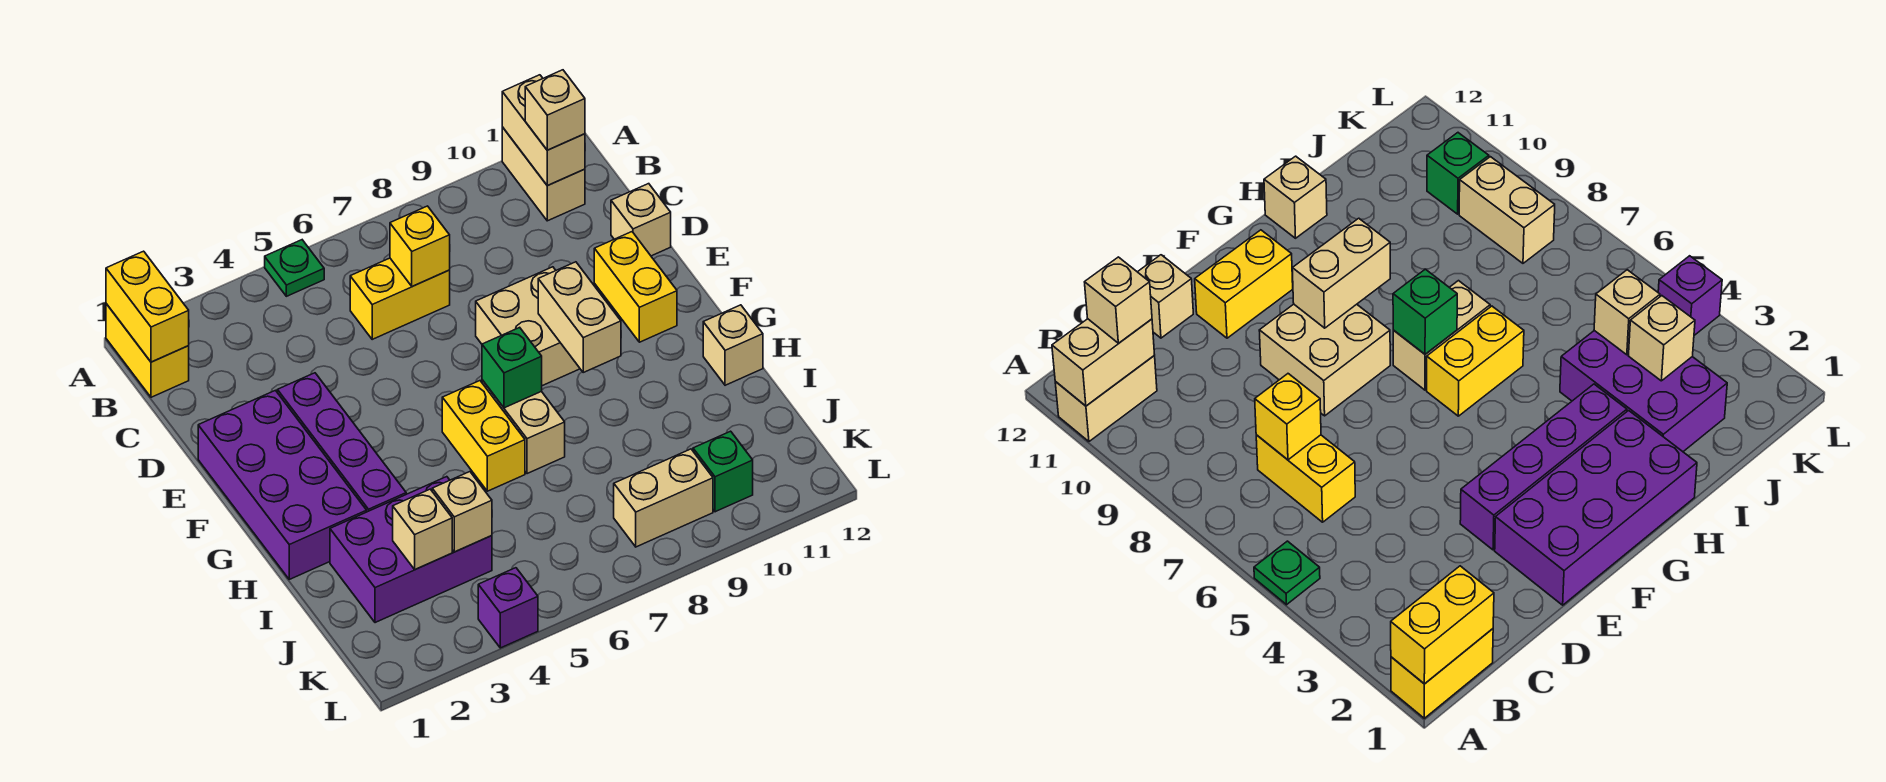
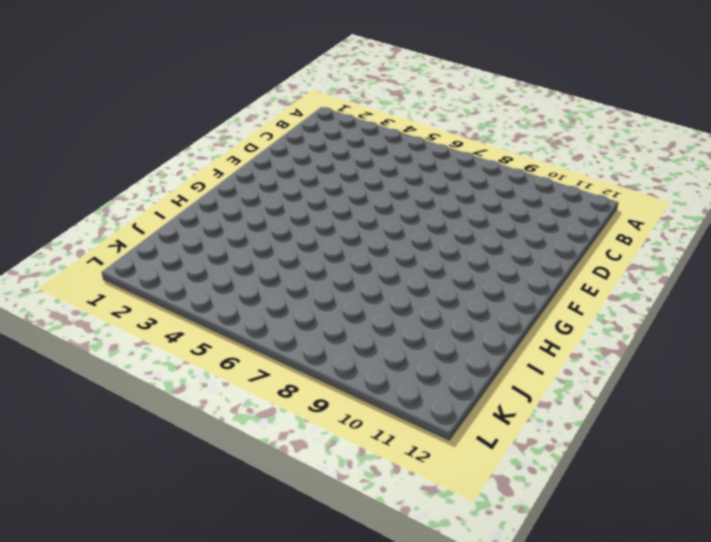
none -> yellow brick A1:B1 level 1
none -> green plate A5 level 1
none -> tan brick A11:B11 level 1

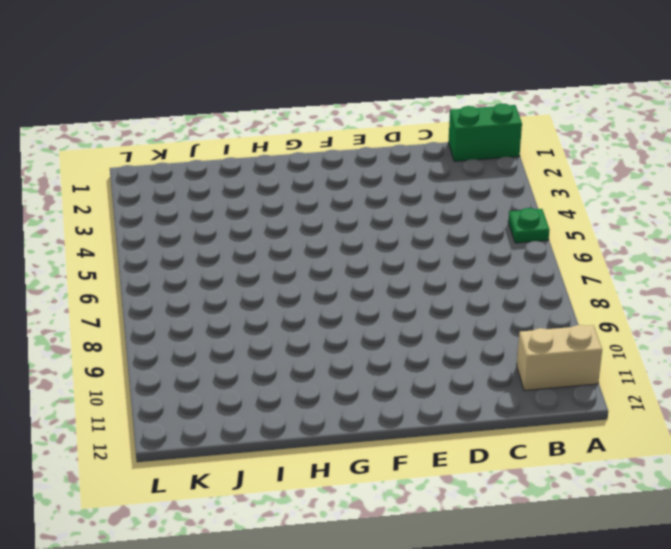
green brick A1:B1 level 1 -> yellow brick A1:B1 level 1
none -> yellow brick C6:C7 level 1
none -> tan brick D12 level 1
none -> purple brick E1:H2 level 1

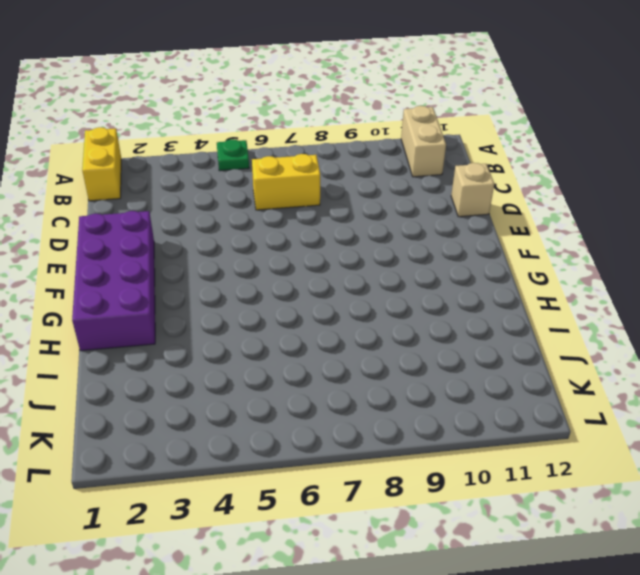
none -> purple brick E3:H3 level 1
none -> tan brick E8:F9 level 1
none -> yellow brick E11:F11 level 1

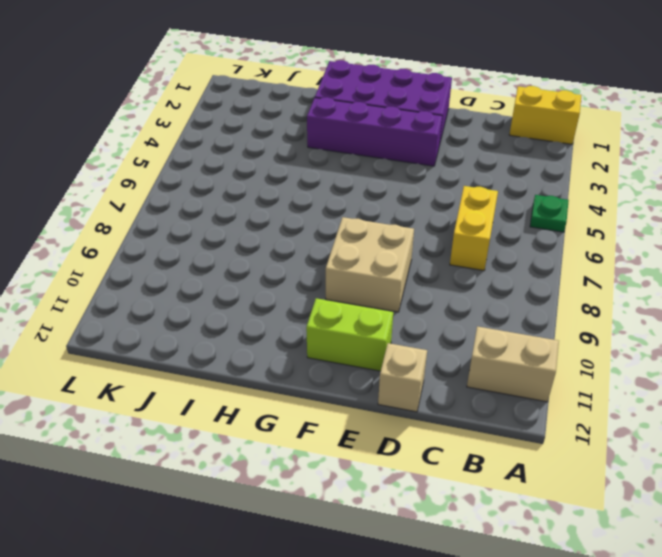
lime brick E11:F11 level 1 -> yellow brick E11:F11 level 1
none -> yellow brick G6:H6 level 1
none -> tan brick G7:H7 level 1
none -> tan brick H12 level 1

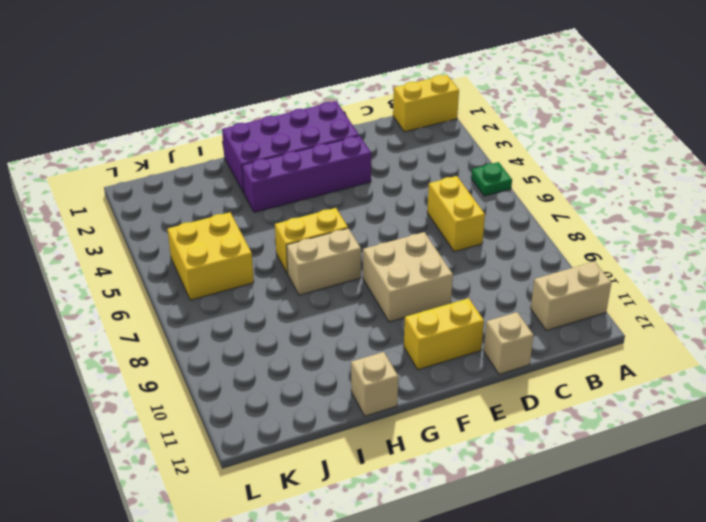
yellow brick J5:K6 level 1 -> none
none -> purple brick I2:J4 level 1
none -> tan brick K8:K9 level 1
none -> green brick K10 level 1

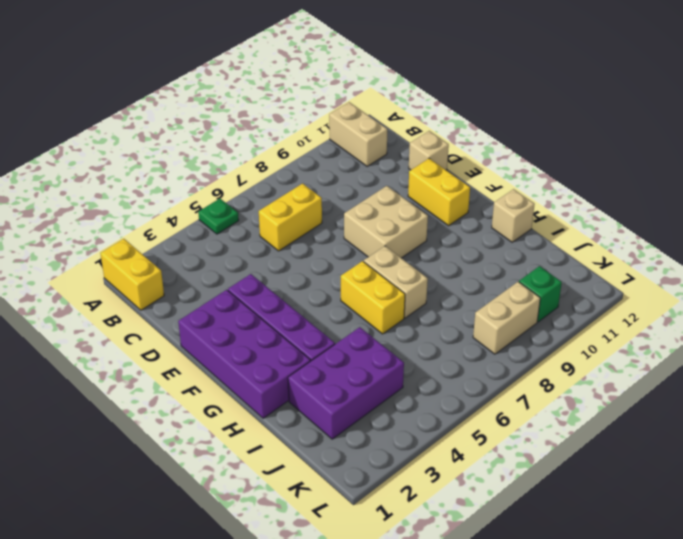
none -> purple brick L4 level 1
none -> yellow brick A1:B1 level 2
none -> tan brick A11:B11 level 2

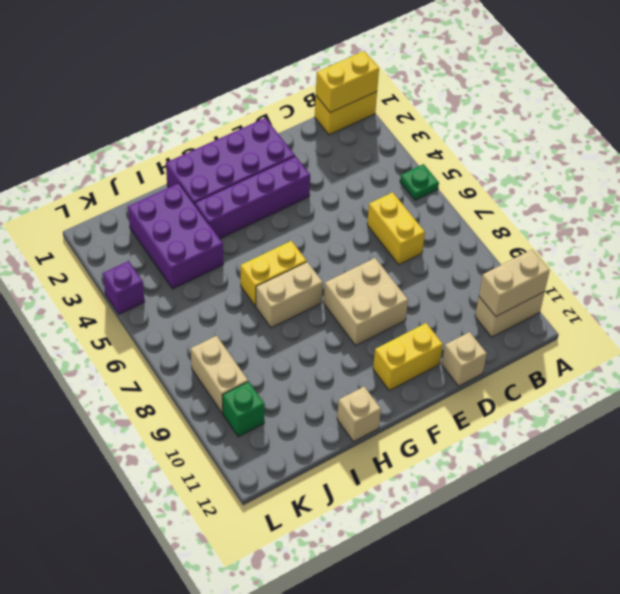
none -> yellow brick C7 level 2
none -> tan brick F9:G9 level 2
none -> green brick G7 level 2

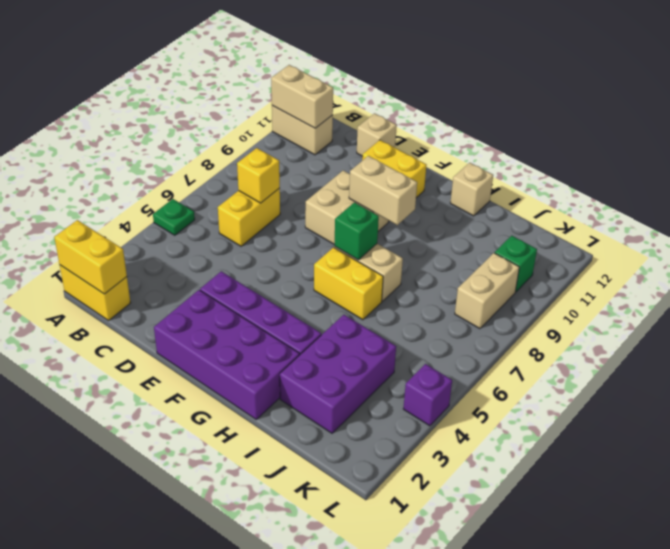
none -> tan brick J3 level 2
none -> tan brick J4 level 2
none -> tan brick B11 level 3

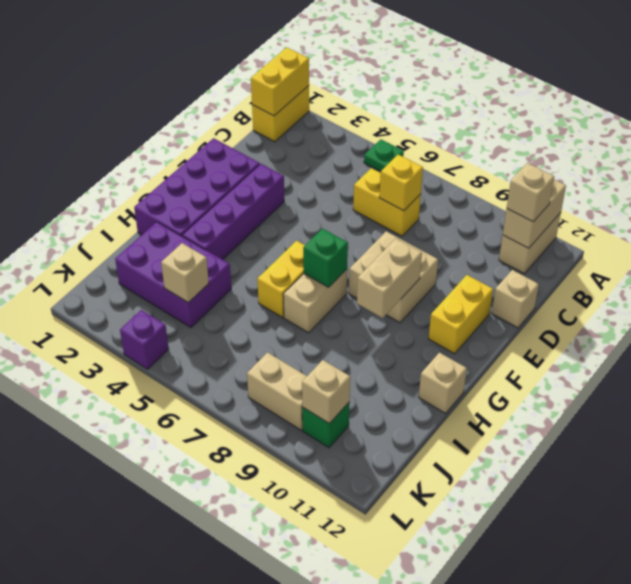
tan brick K10 level 2 -> tan brick J3 level 2

